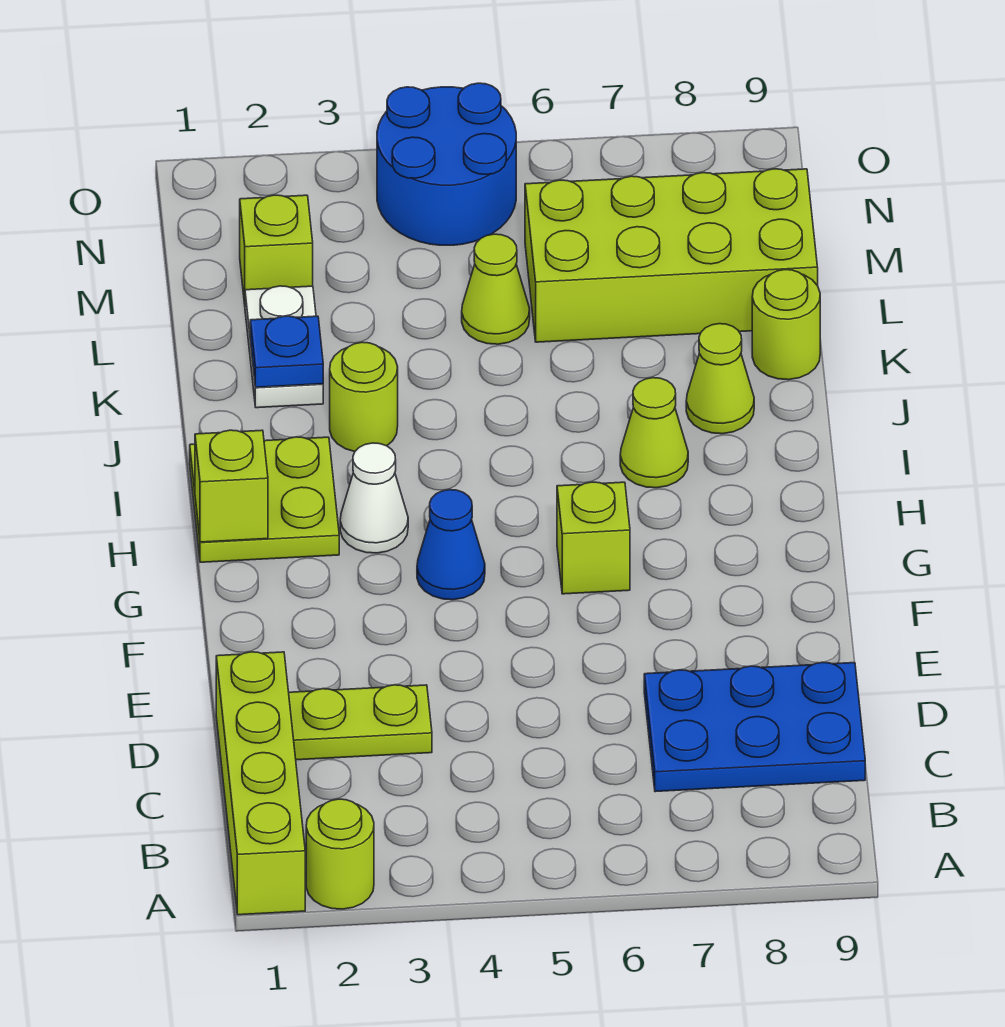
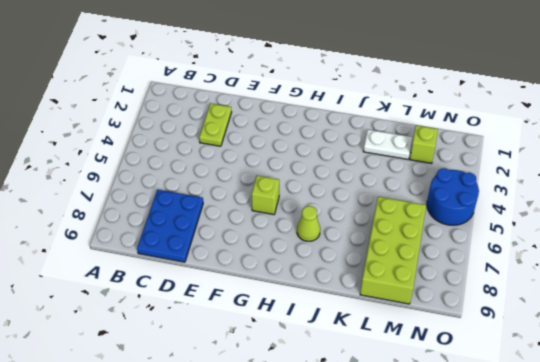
none -> lime brick A1:D1 level 1
none -> lime round brick A2 level 1
none -> blue cone G4 level 1

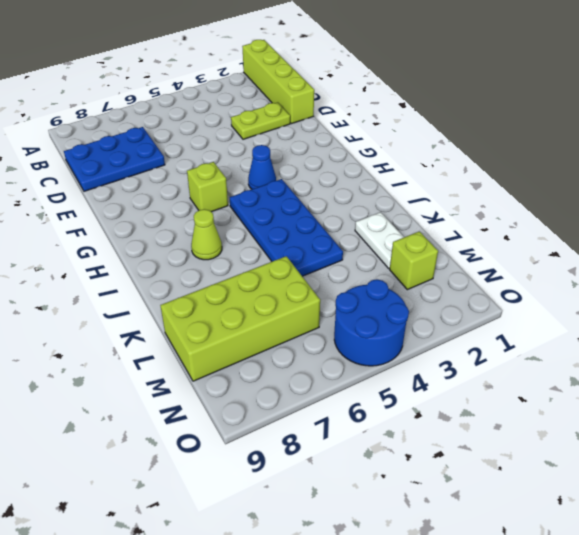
blue plate H4:K5 level 1 -> none
none -> lime round brick A2 level 1
none -> lime plate H1:I2 level 1
none -> white cone H3 level 1

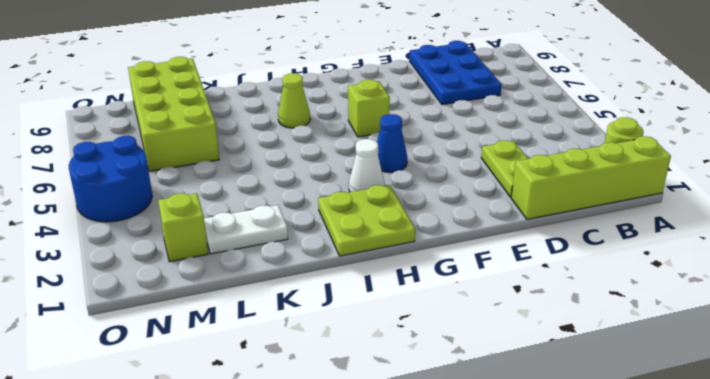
none -> lime round brick J3 level 1
none -> lime cone J8 level 1
none -> lime round brick K9 level 1

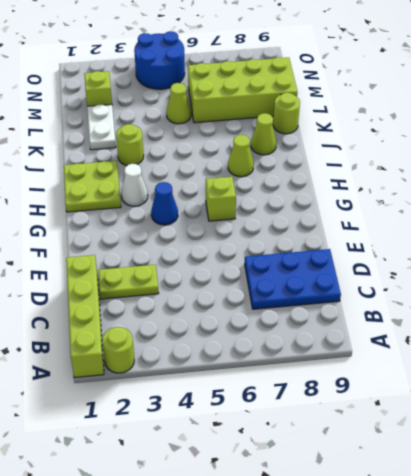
none -> lime brick H1 level 2
none -> blue plate K2 level 2

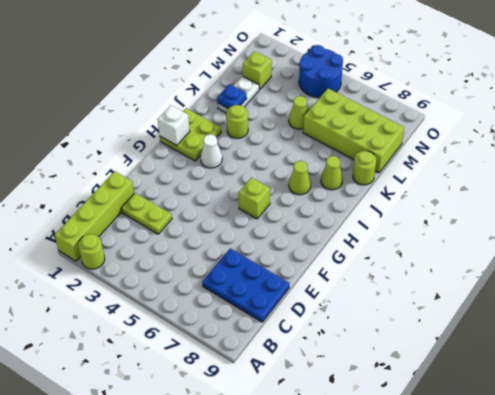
white brick H1 level 2 -> lime brick H1 level 2
none -> blue cone G4 level 1

